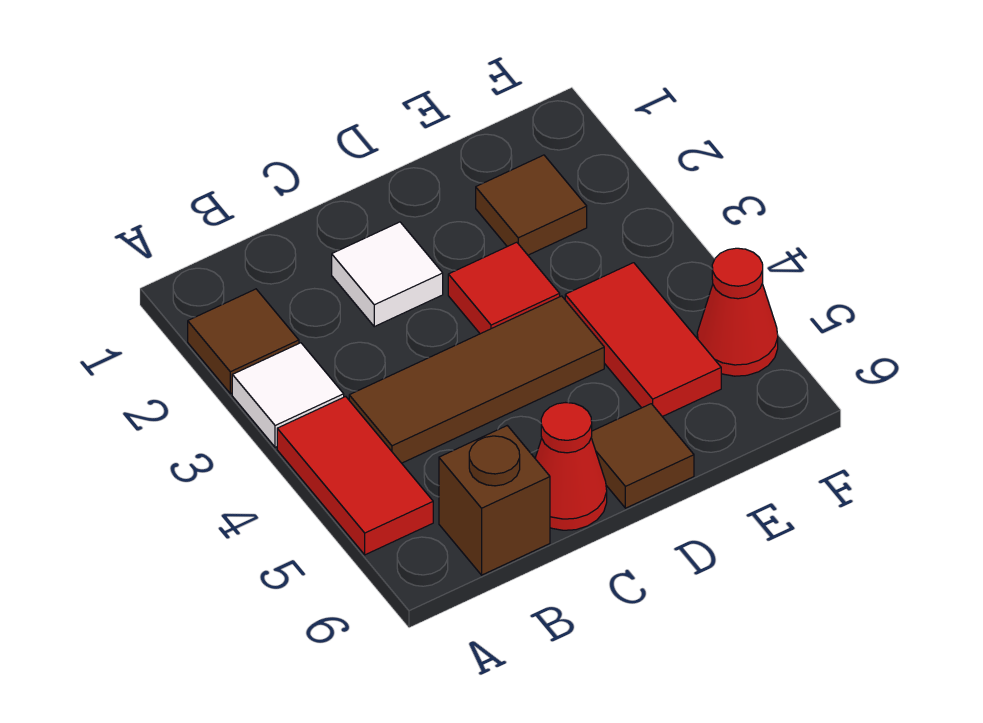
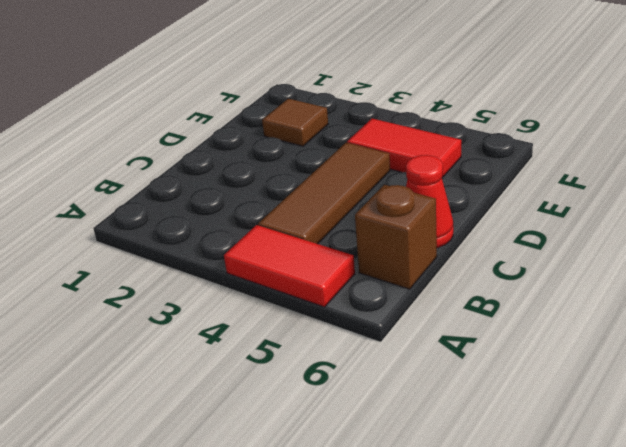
none -> brown tile A2 level 1
none -> white tile A3 level 1
none -> white tile C2 level 1

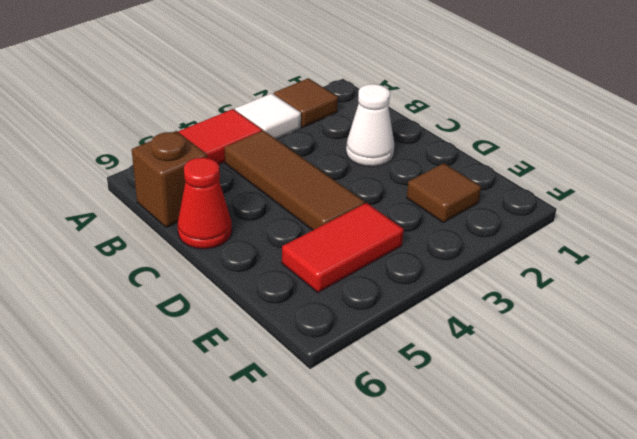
white cone C2 level 1 -> white tile C2 level 1
none -> red tile D3 level 1
none -> brown tile D6 level 1
none -> red cone F5 level 1

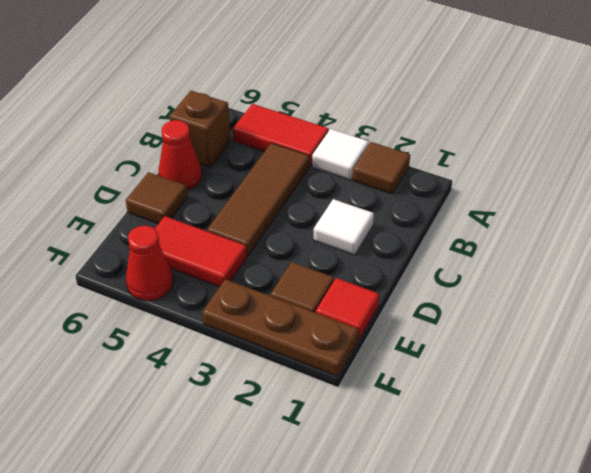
red tile E1 level 1 -> red tile D3 level 1
brown plate F1:F3 level 1 -> none

